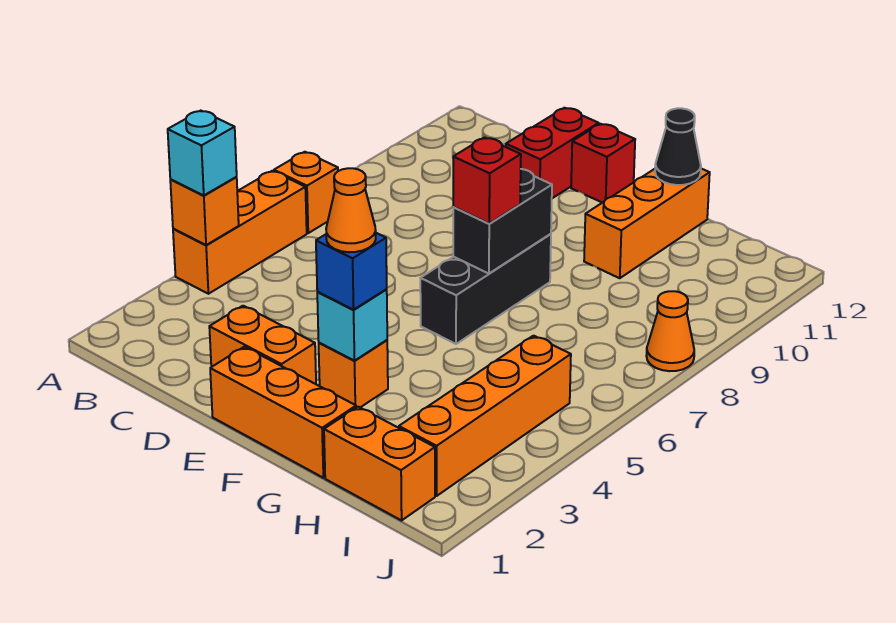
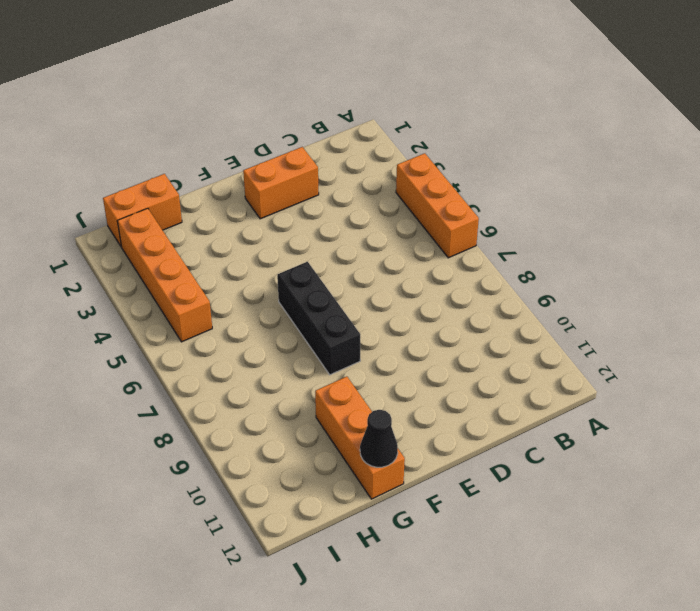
none -> orange brick A7 level 1
none -> red brick D11:D12 level 1
none -> orange brick E1:G1 level 1

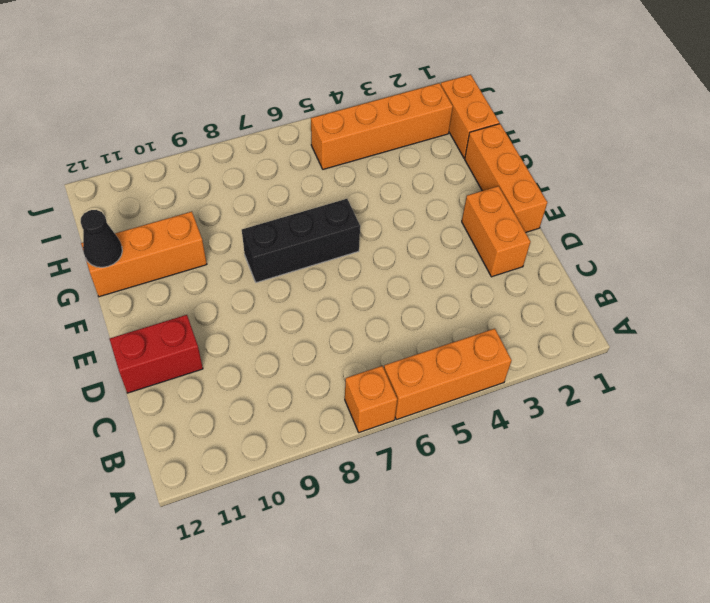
none -> red brick E12 level 1
none -> orange brick F3 level 1
none -> orange cone J8 level 1

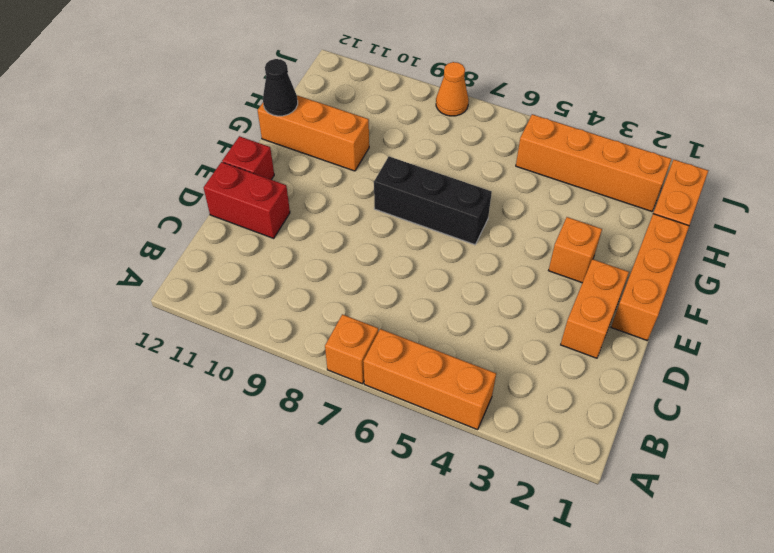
none -> orange brick A4 level 2
none -> cyan brick F3 level 2
none -> black brick F7:F8 level 2

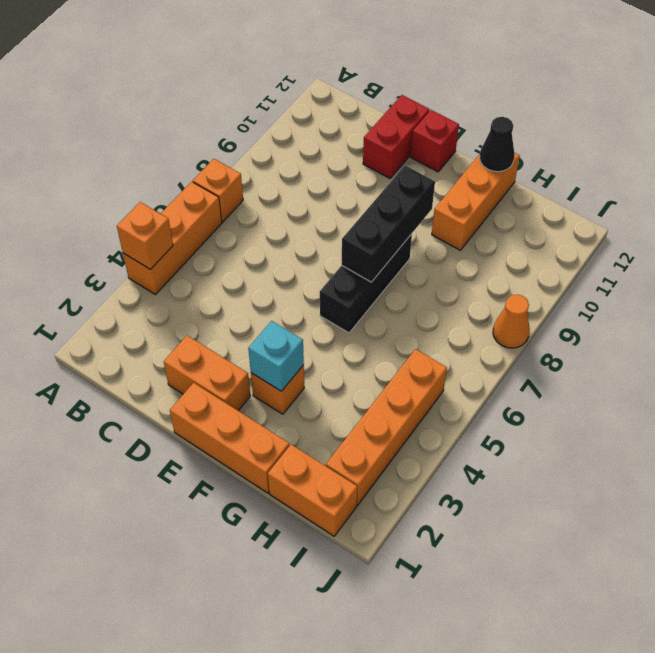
black brick F7:F9 level 2 -> black brick F7:F8 level 2
none -> cyan brick A4 level 3
none -> blue brick F3 level 3
none -> red brick F7 level 3

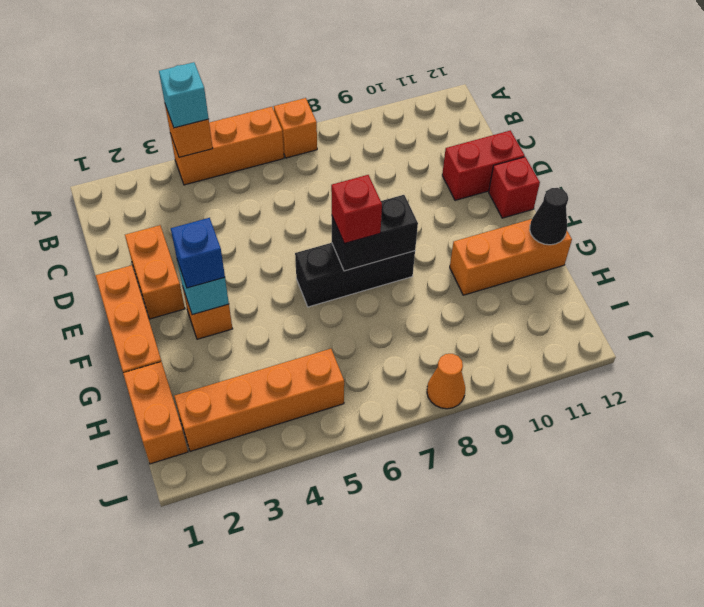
none -> orange cone F3 level 4

